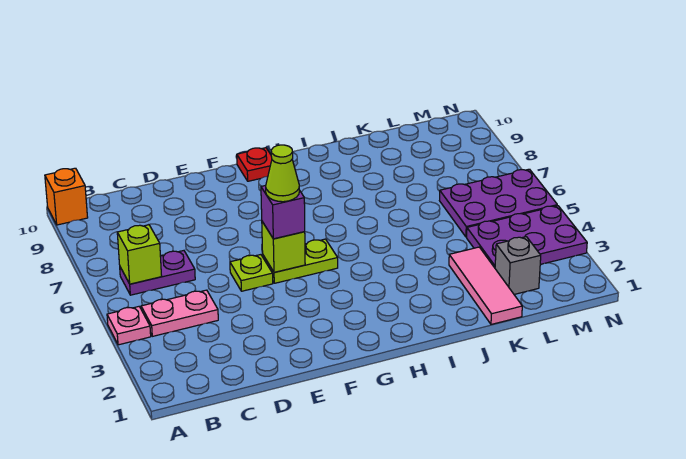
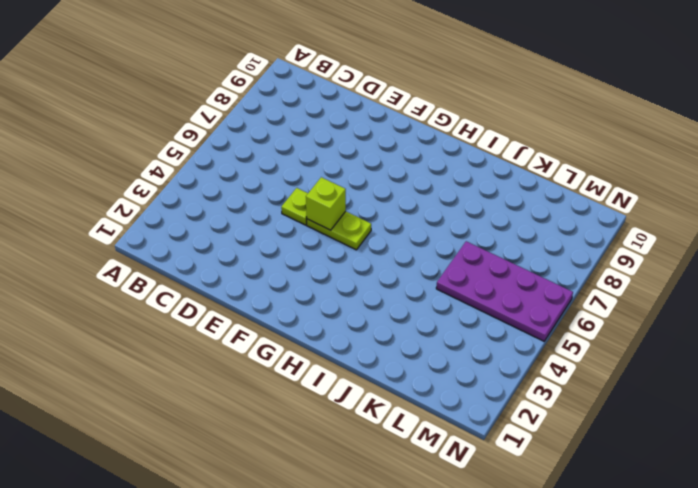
purple plate K5:N6 level 1 -> purple plate L5:N6 level 1
none -> pink plate A4 level 1
none -> orange brick A10 level 1
none -> pink plate B4:C4 level 1

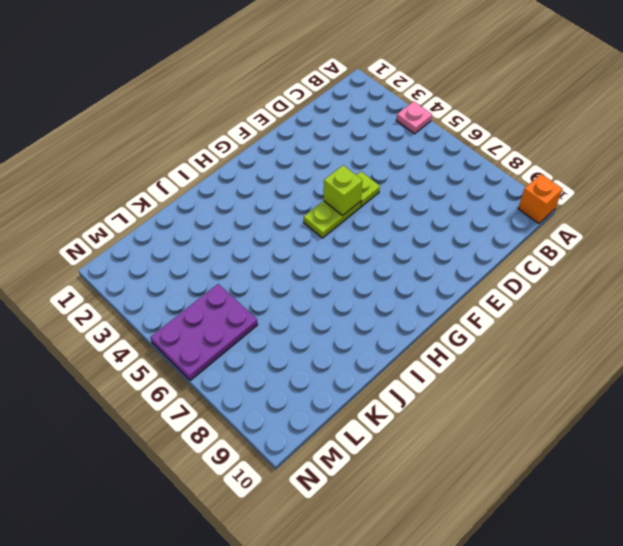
none -> pink plate B4:C4 level 1
none -> purple plate B6:C6 level 1
none -> red plate G10 level 1

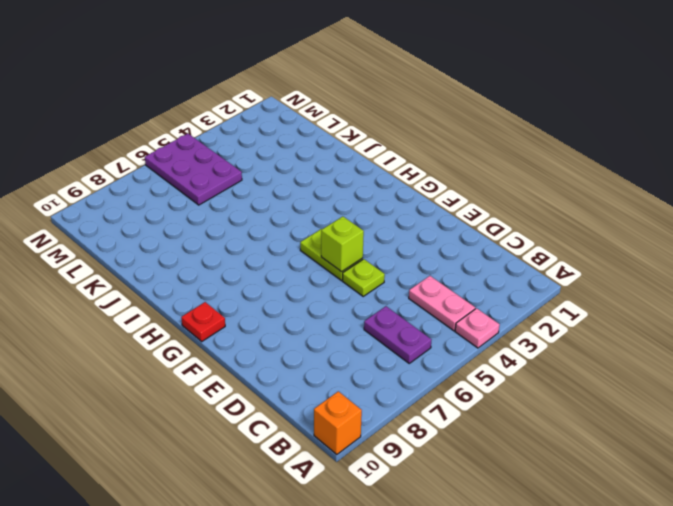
none -> pink tile K1:K3 level 1
none -> grey brick L2 level 1
none -> purple plate L3:N4 level 1

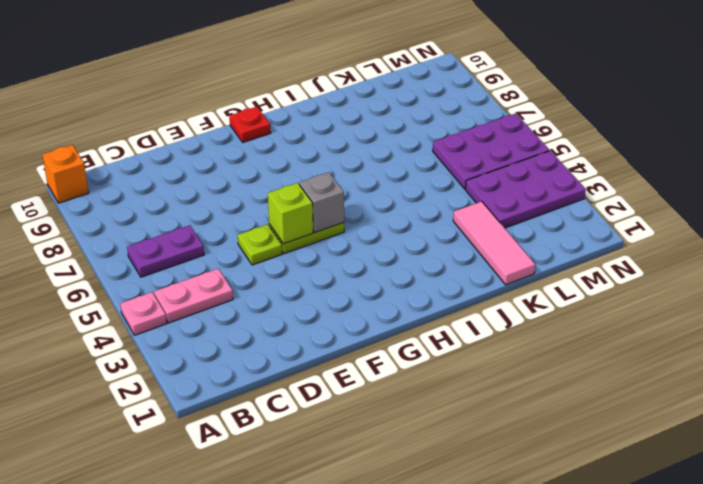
grey brick G5 level 2 -> grey brick L2 level 1
none -> lime brick B6 level 2
none -> purple brick F5 level 3
none -> lime cone F5 level 4

